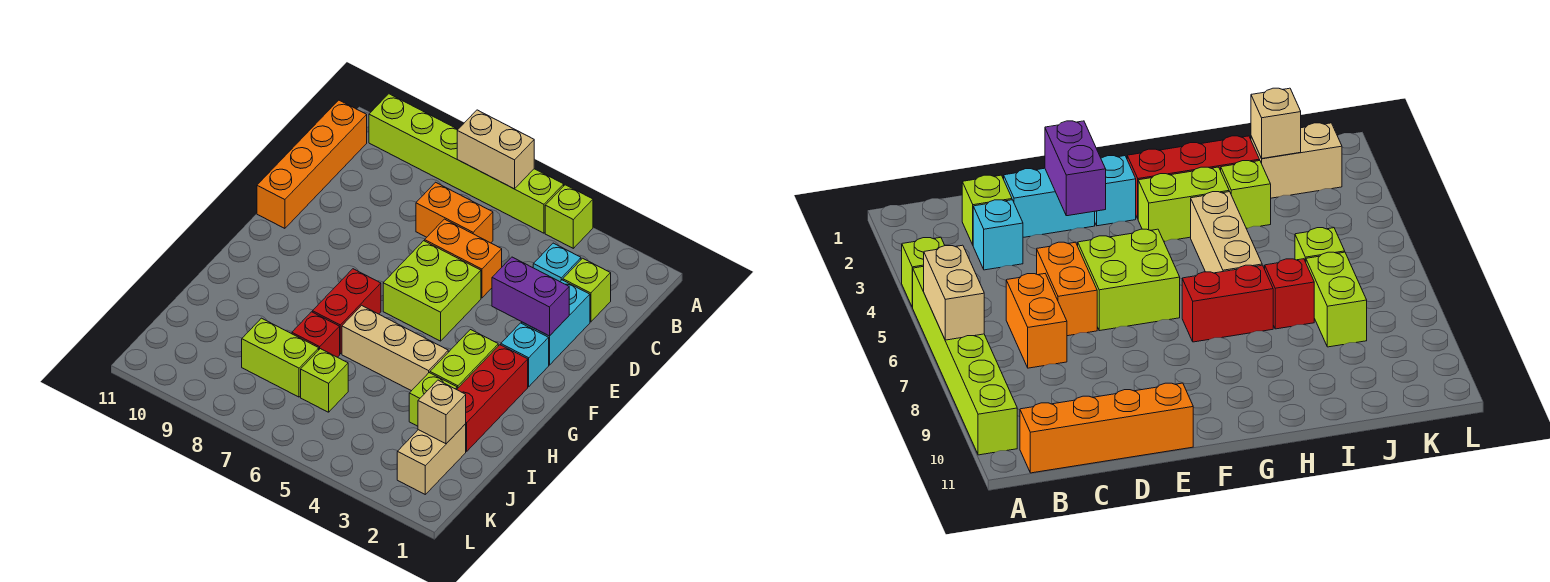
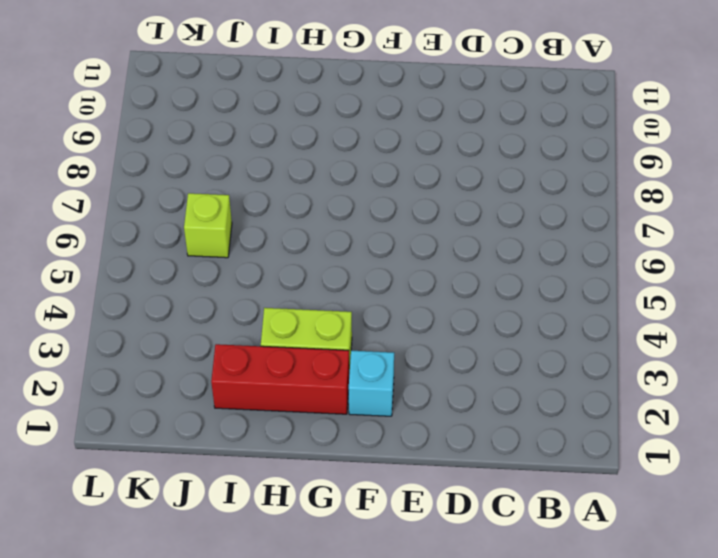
none -> lime brick A4 level 1
none -> lime brick A5:A10 level 1
none -> orange brick B11:E11 level 1

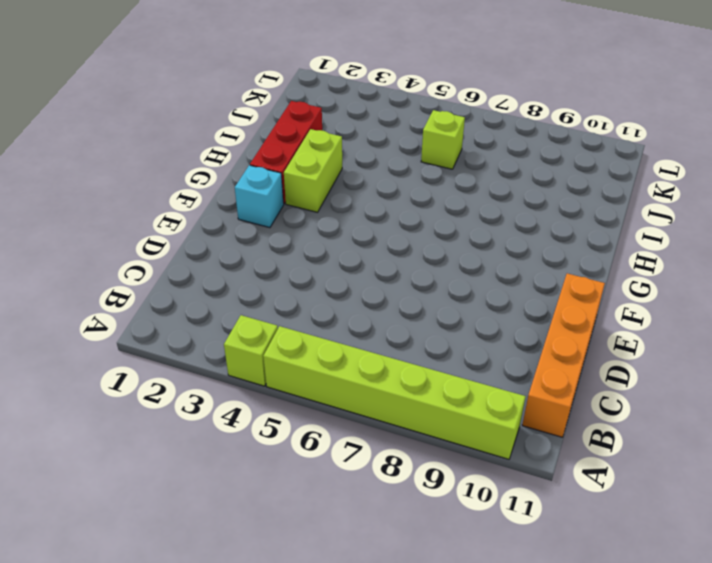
none -> lime brick C2 level 1
none -> cyan brick C3 level 1
none -> orange brick C6:C7 level 1

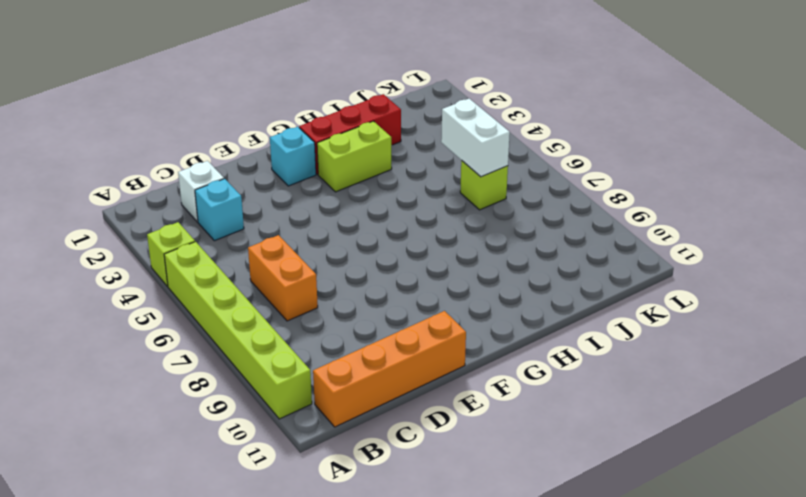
white brick C2 level 1 -> lime brick C2 level 1
white brick J5:J6 level 2 -> none
none -> cyan brick D2:E2 level 1
none -> orange brick D5:D6 level 1
none -> lime brick E5:F6 level 1

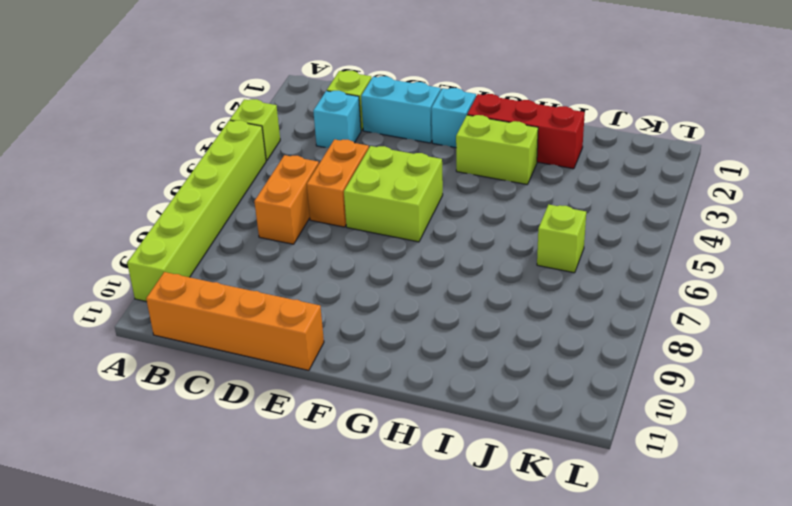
none -> red brick G7:H7 level 1
none -> tan brick H4:H6 level 1
none -> lime brick I3 level 1

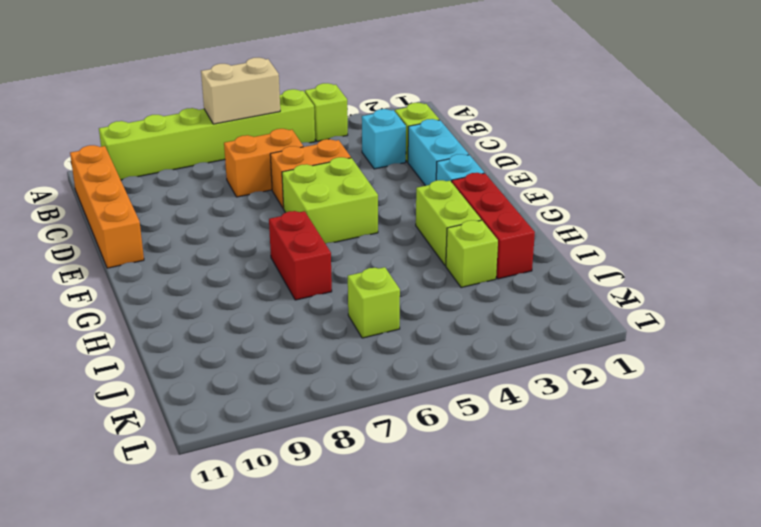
none -> tan brick H4:H6 level 1
none -> red brick I7 level 1
none -> tan brick J2:K2 level 1

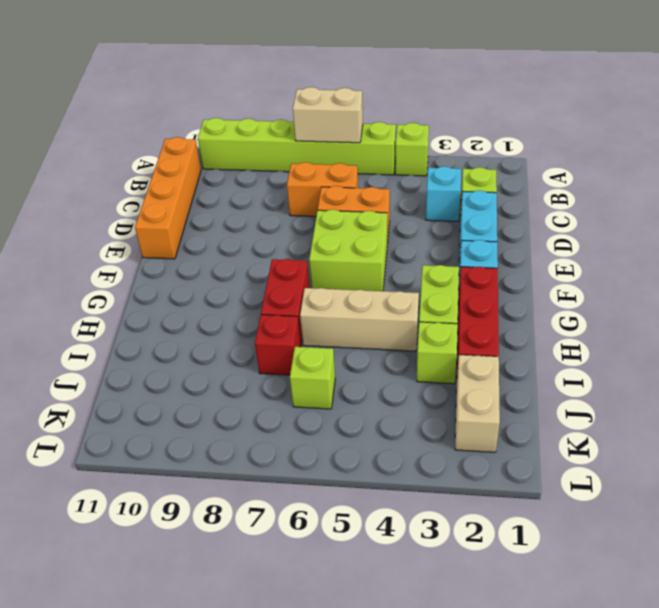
none -> lime brick J7:J8 level 1
none -> purple brick E2:E3 level 2
none -> tan brick J2 level 2

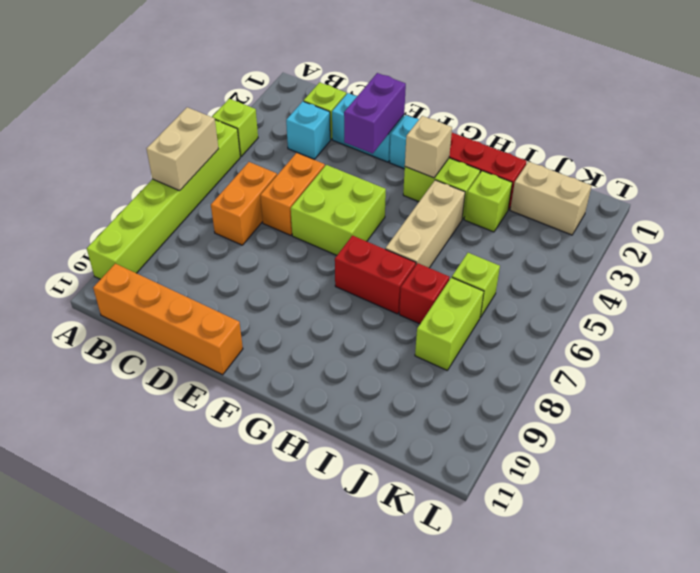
tan brick G3 level 2 -> tan brick J2 level 2

